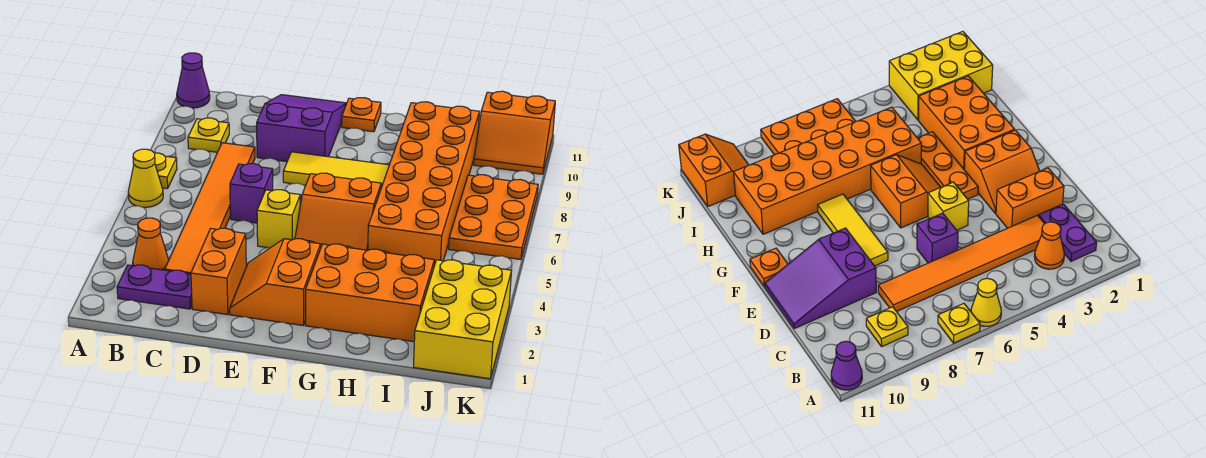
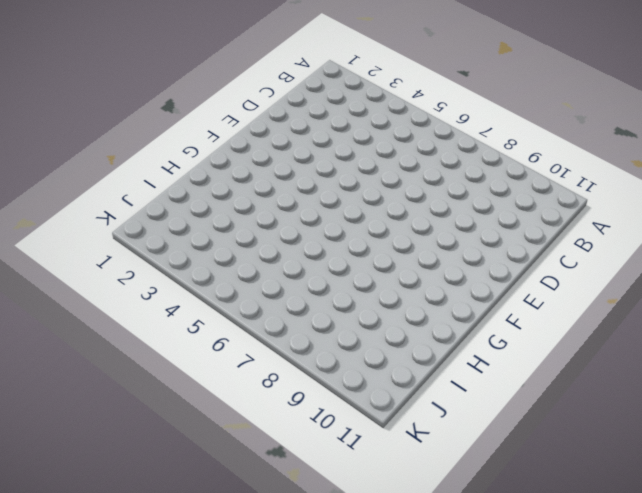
none -> yellow cone A6 level 1
none -> yellow plate A7 level 1
none -> purple cone A11 level 1

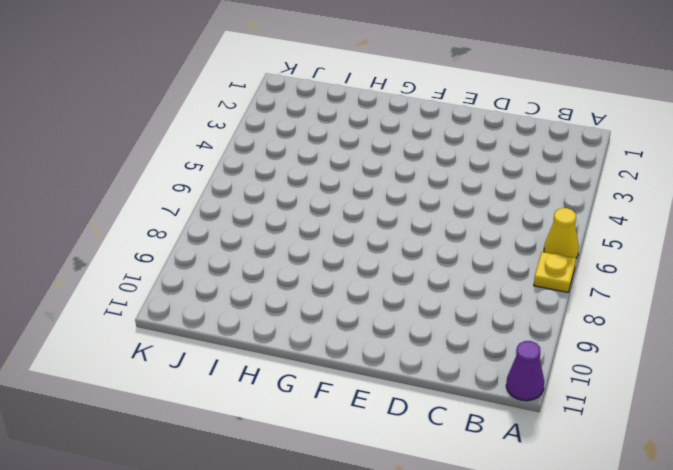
none -> purple plate B2:C2 level 1
none -> orange cone B3 level 1
none -> yellow plate B9 level 1

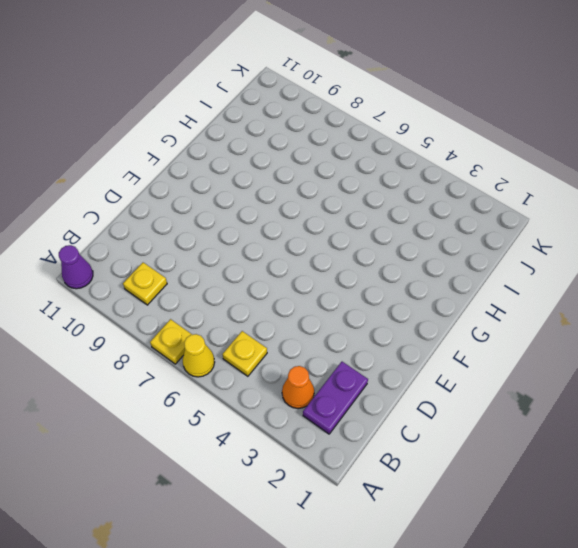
yellow plate B5 level 1 -> none
none -> orange tile C3:C8 level 1
none -> orange brick D2:D3 level 1
none -> purple brick D6 level 1

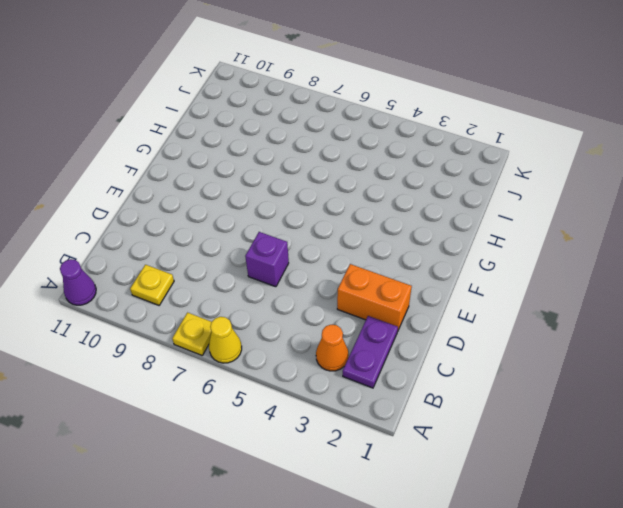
none -> orange tile C3:C8 level 1
none -> purple slope D9:E11 level 1 top 9
none -> orange slope E2:F3 level 1 top F

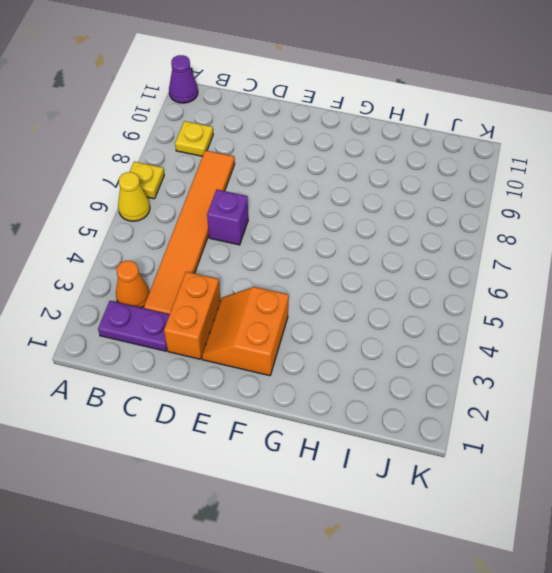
none -> purple slope D9:E11 level 1 top 9
none -> yellow brick E5 level 1
none -> yellow tile E8:G8 level 1

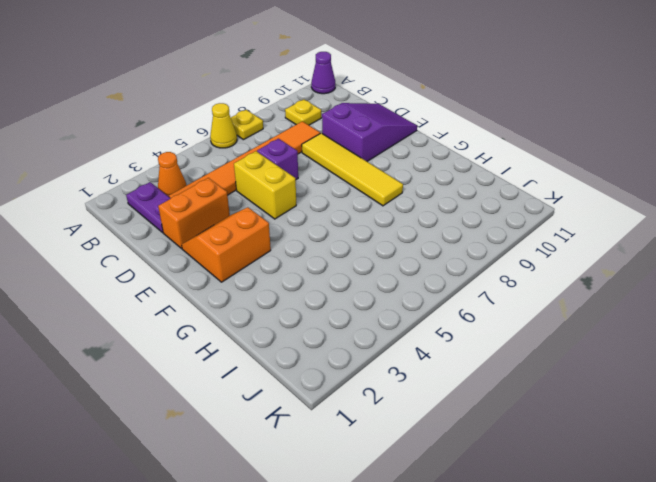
yellow brick D5:E5 level 1 -> yellow brick E5 level 1
yellow tile D8:G8 level 1 -> yellow tile E8:G8 level 1
none -> orange plate F4:H4 level 1
none -> orange slope F5:G6 level 1 top 6
none -> orange plate F11 level 1

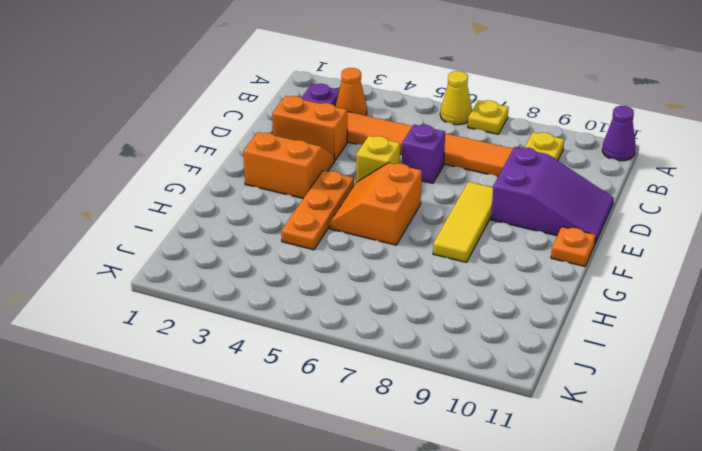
none -> orange brick G2:I3 level 1
none -> orange brick H5:I10 level 1
none -> yellow brick J1:K3 level 1

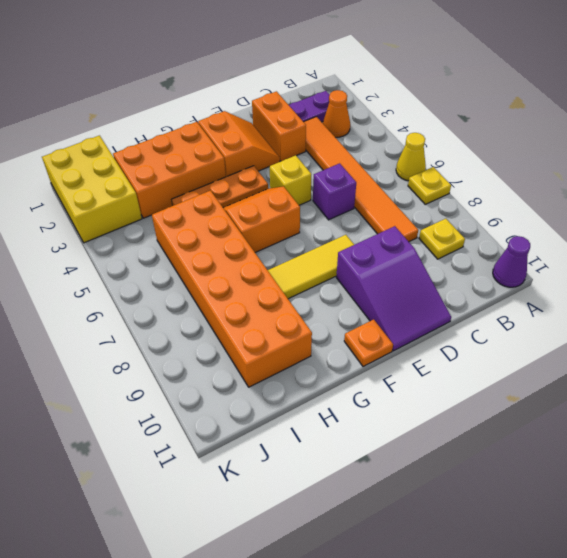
none -> orange plate J6:K8 level 1
none -> orange slope J10:K11 level 1 top 11

